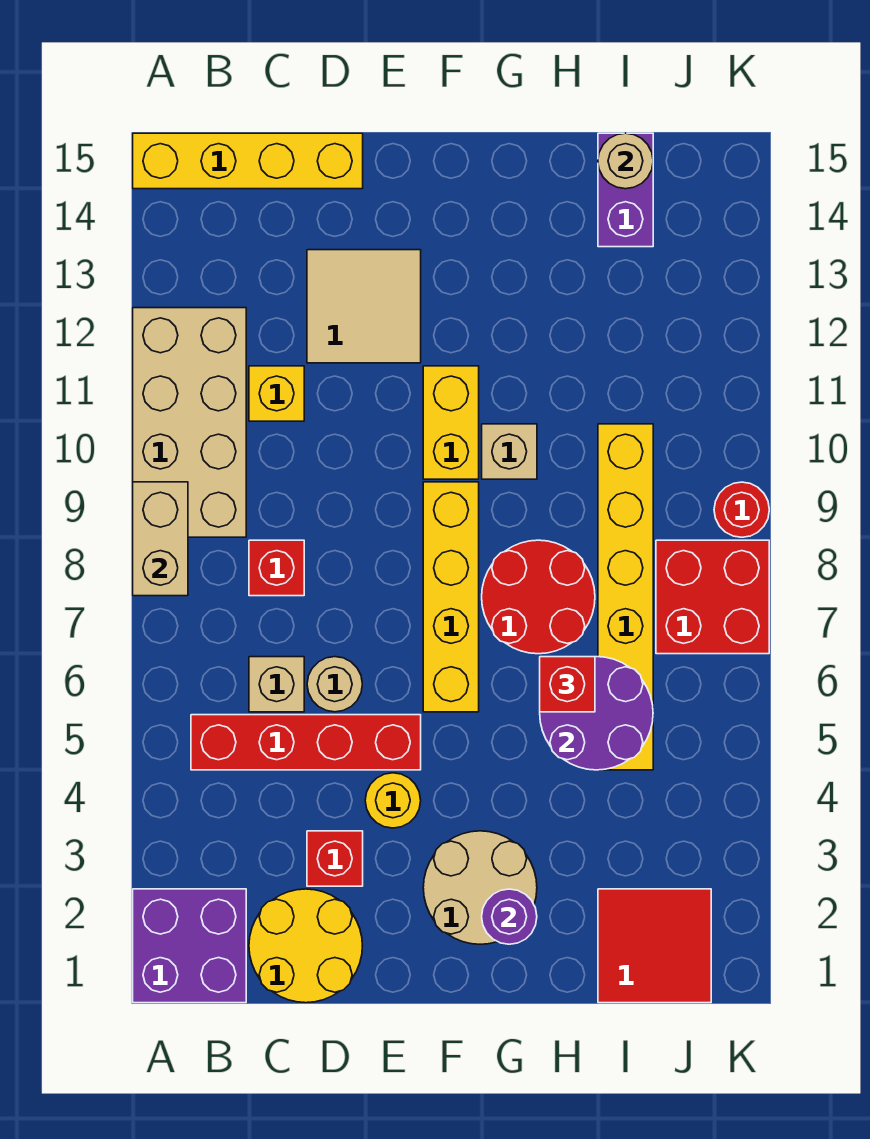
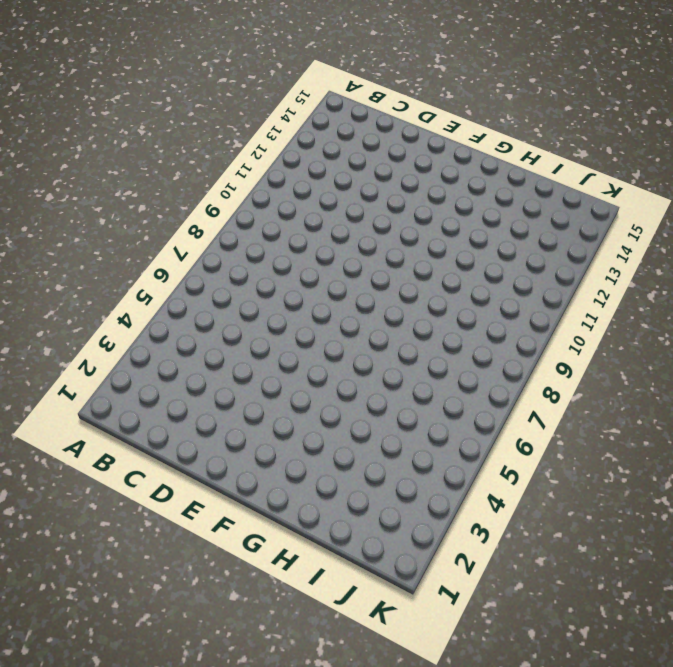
none -> purple brick A1:B2 level 1
none -> tan brick A9:B12 level 1
none -> yellow brick A15:D15 level 1

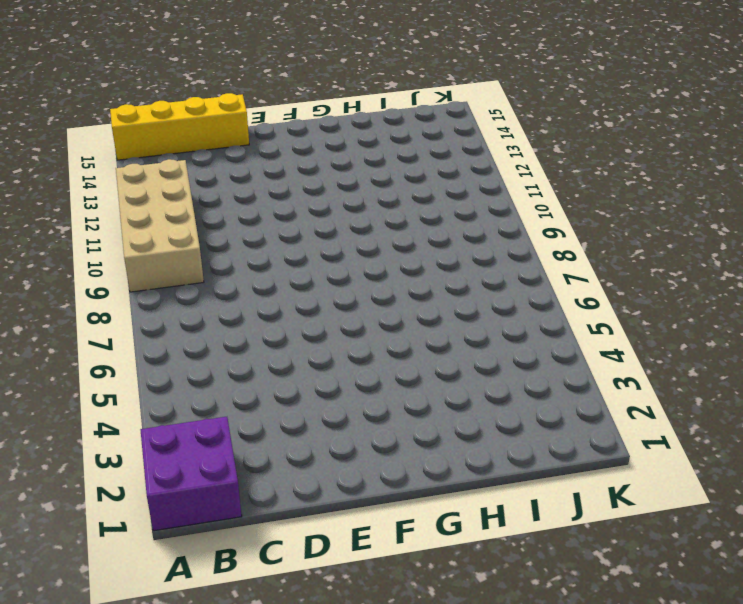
none -> red brick B5:E5 level 1
none -> yellow round brick C1:D2 level 1
none -> tan brick C6 level 1

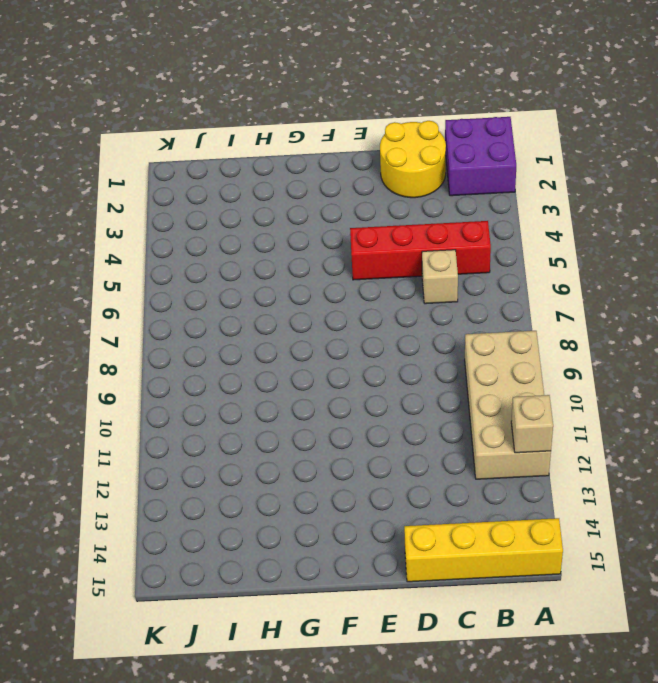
tan brick A12 level 2 -> tan brick G10 level 1
none -> red brick C8 level 1
none -> yellow brick C11 level 1
none -> red brick D3 level 1

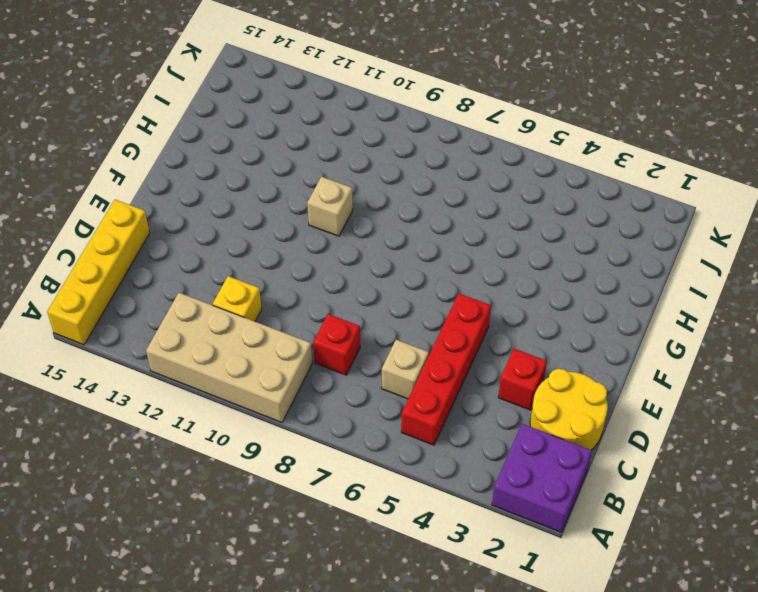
none -> tan round brick D6 level 1
none -> tan tile D12:E13 level 1
none -> yellow round brick E4 level 1

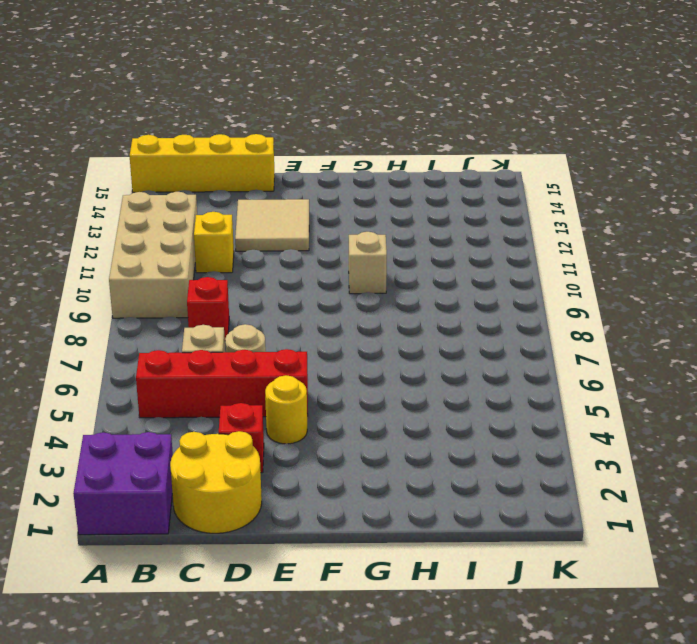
none -> tan round brick F2:G3 level 1
none -> yellow brick F6:F9 level 1
none -> yellow brick F10:F11 level 1

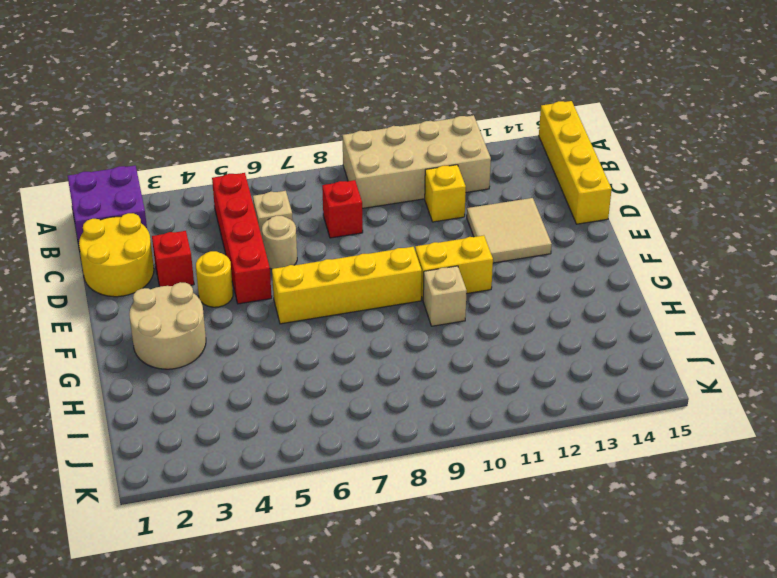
none -> red round brick G7:H8 level 1
none -> red tile I1:J2 level 1
none -> yellow brick I5:I10 level 1

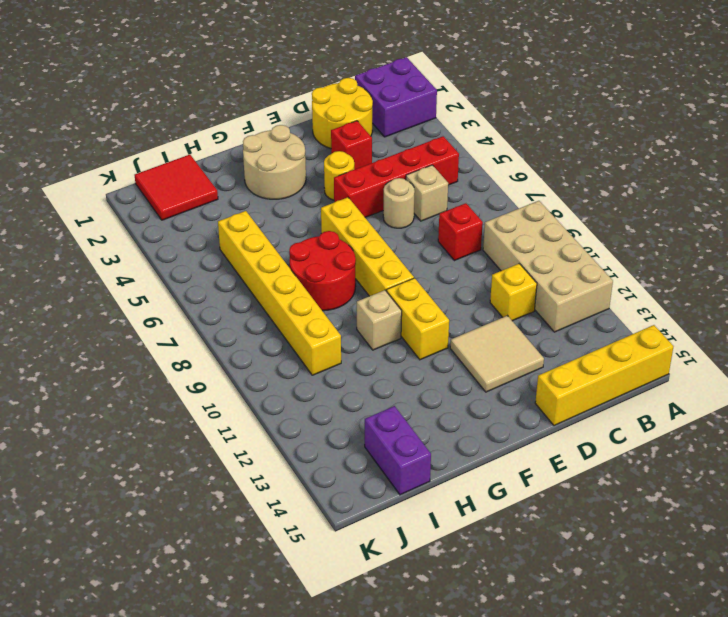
none -> red brick J7:K8 level 1
none -> red round brick K9 level 1
none -> tan brick A8:A9 level 2

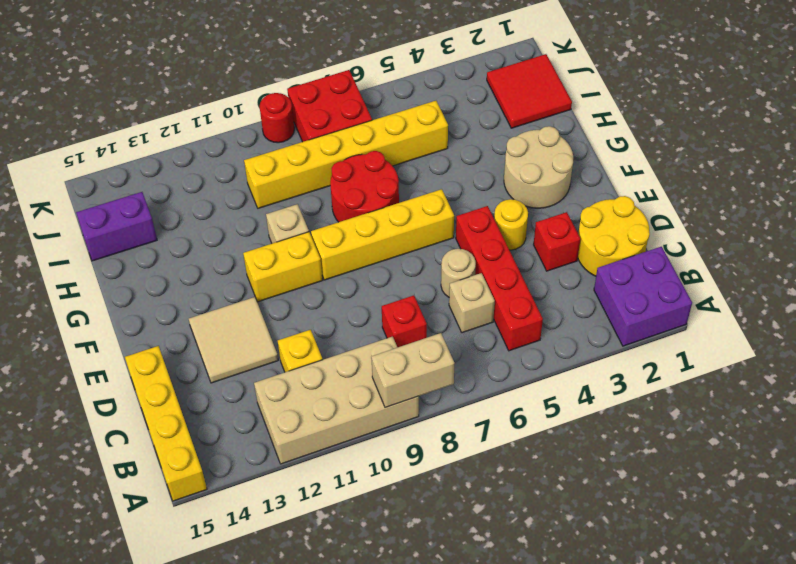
none -> purple round brick G2 level 2
none -> purple round brick H5:I6 level 2
none -> tan round brick I15 level 2

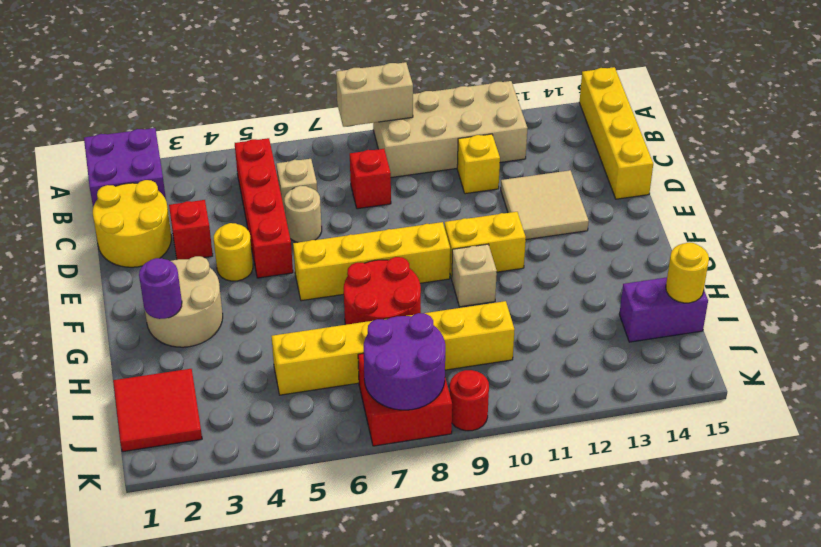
yellow round brick I15 level 2 -> tan round brick I15 level 2
purple round brick J7:K8 level 2 -> purple round brick H5:I6 level 2
none -> red brick H6 level 3

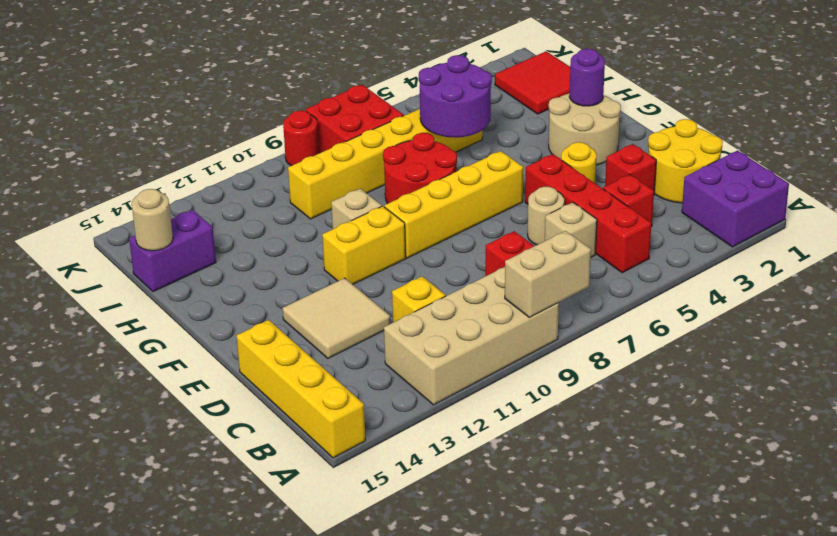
red brick C4 level 1 -> red brick H6 level 3

